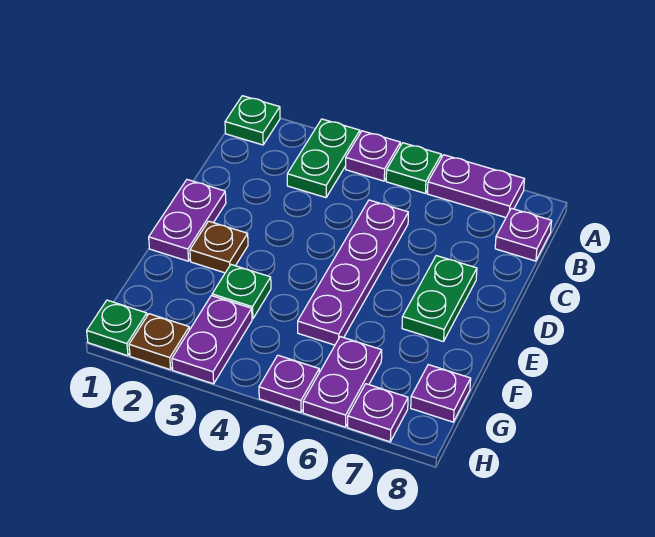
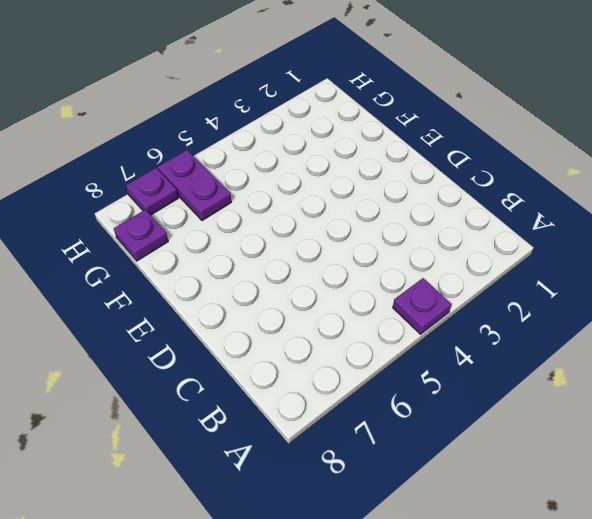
none -> green plate A1 level 1
none -> green plate A3:B3 level 1
none -> green plate A5 level 1

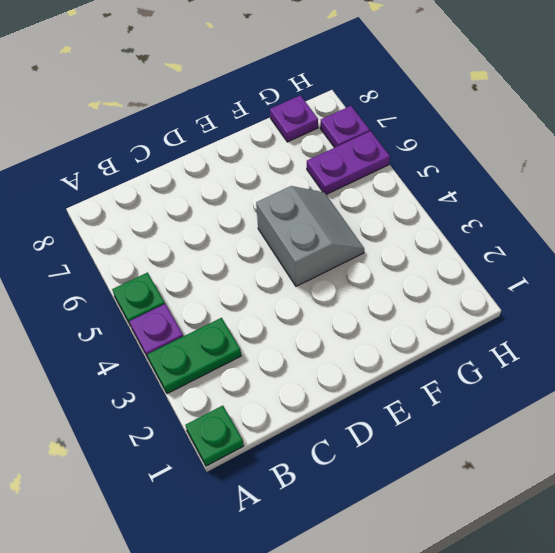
grey slope E4:F5 level 1 top E -> purple plate C5:F5 level 1
none -> purple plate A6:A7 level 1
none -> purple plate B8 level 1
none -> purple plate D1:E1 level 1

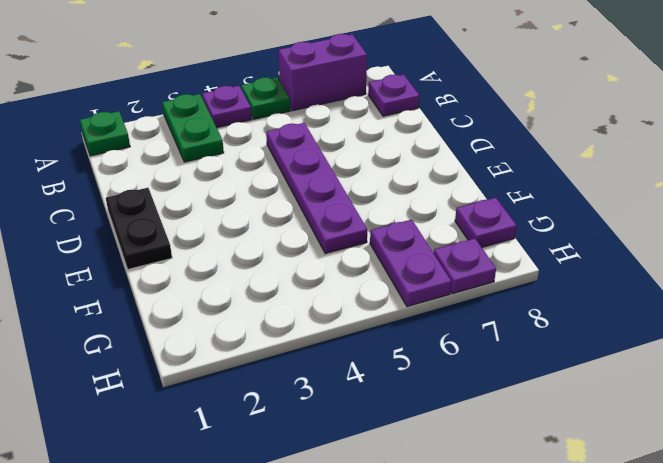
purple brick A6:A7 level 1 -> purple plate A6:A7 level 1
black plate D1:E1 level 1 -> purple plate D1:E1 level 1
none -> green plate D7:E7 level 1
none -> brown plate E2 level 1
none -> green plate F3 level 1

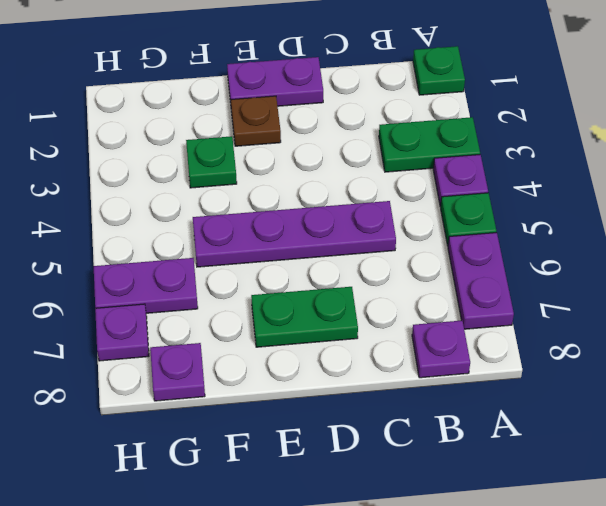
none -> purple plate G3:H3 level 1
none -> green plate H1 level 1
none -> brown plate H2 level 1

